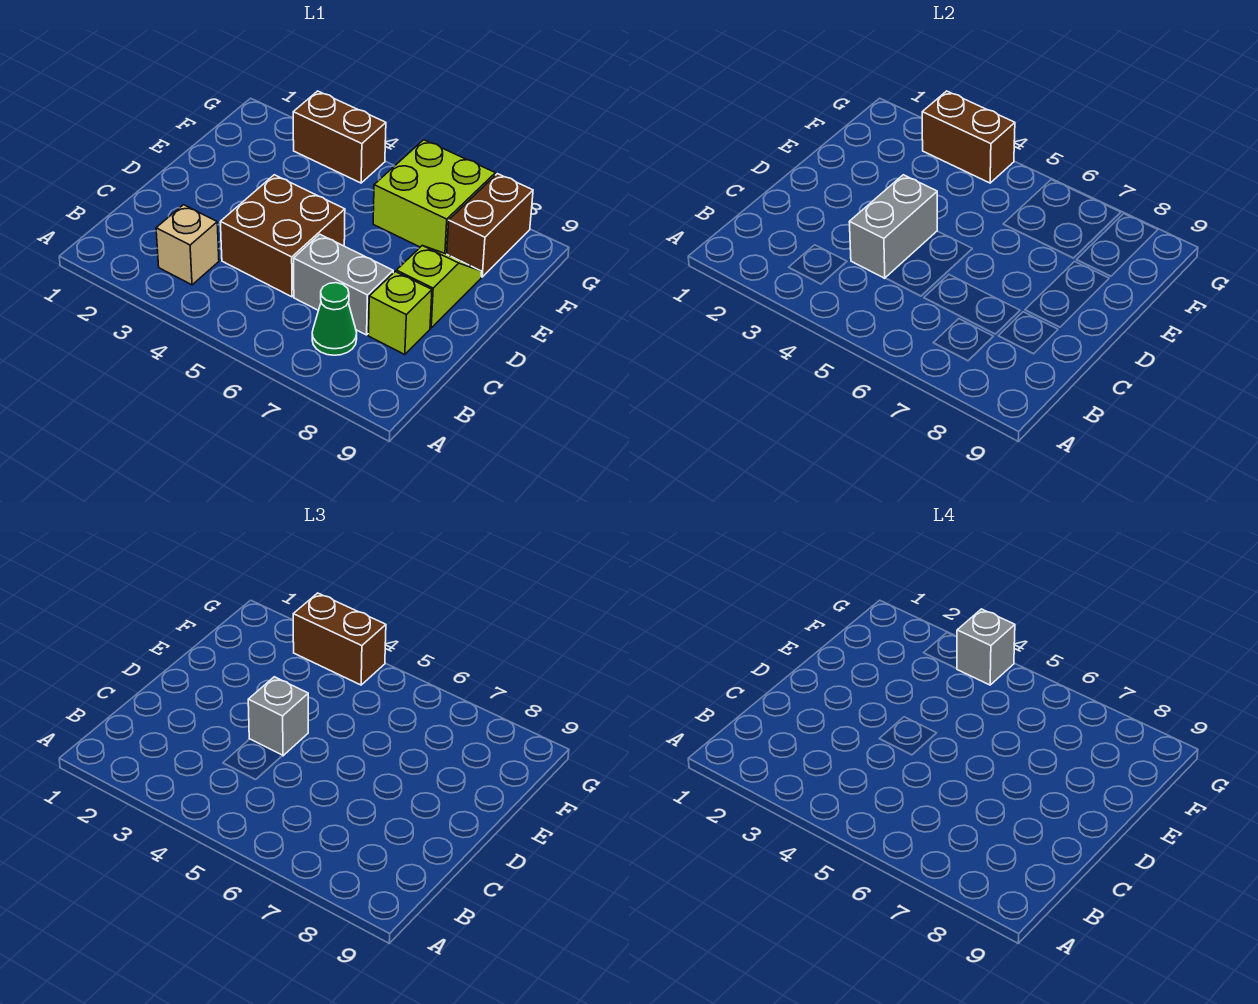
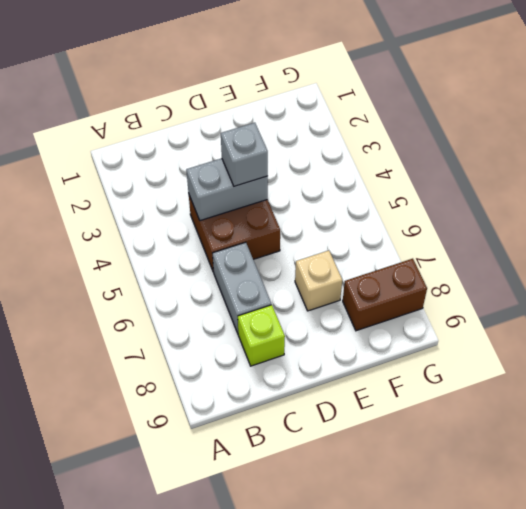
tan brick E7 level 1 -> tan brick B3 level 1
none -> green cone B7 level 1
none -> lime slope D8:E8 level 1 top D
none -> lime brick F6:G7 level 1

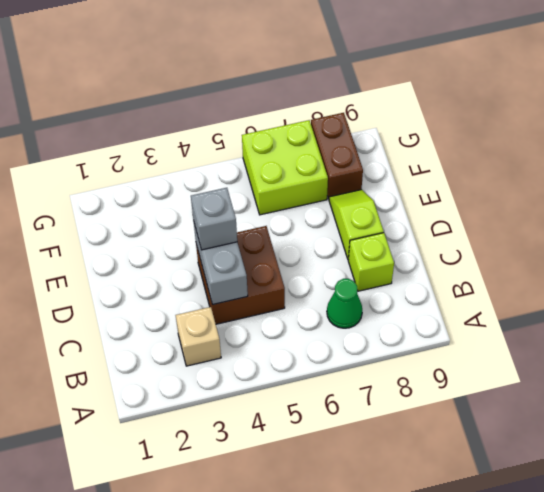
none -> grey brick C6:C7 level 1
none -> brown brick G3:G4 level 1
none -> brown brick G3:G4 level 2

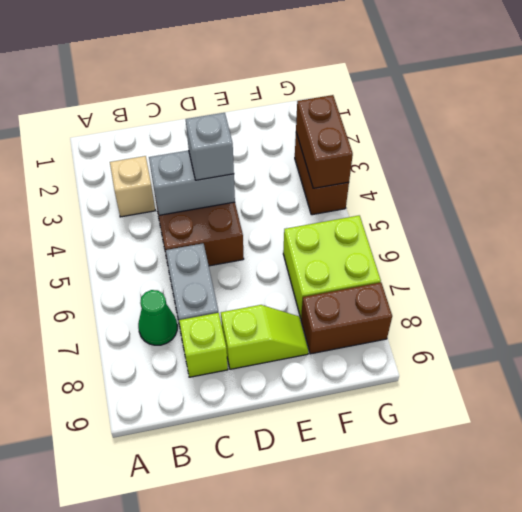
none -> brown brick G3:G4 level 3
none -> grey brick G4 level 4

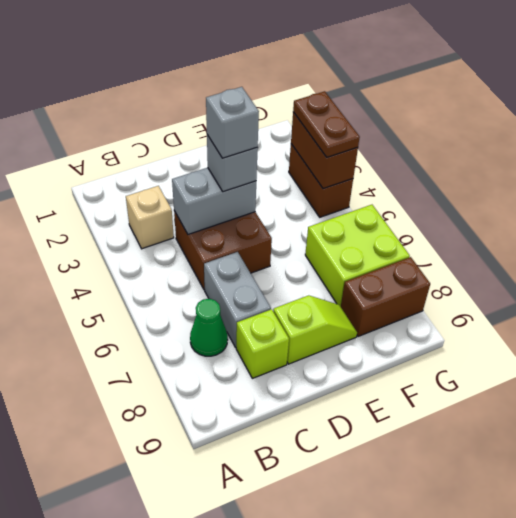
grey brick D4 level 4 -> grey brick G4 level 4
brown plate G3:G4 level 3 -> brown brick G3:G4 level 3

